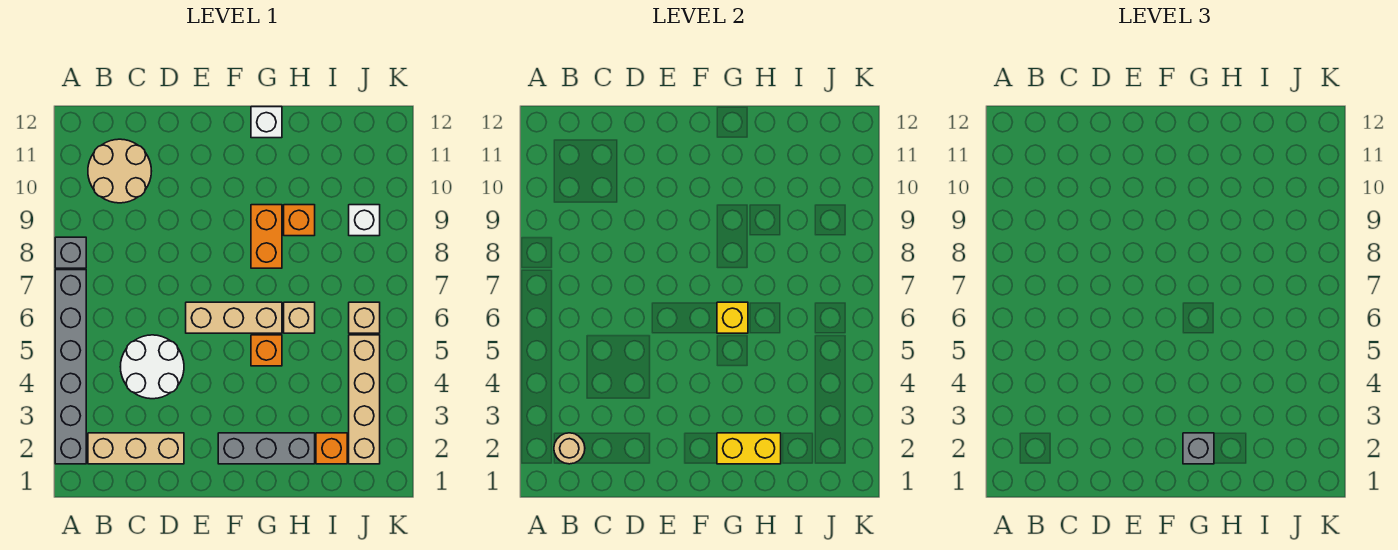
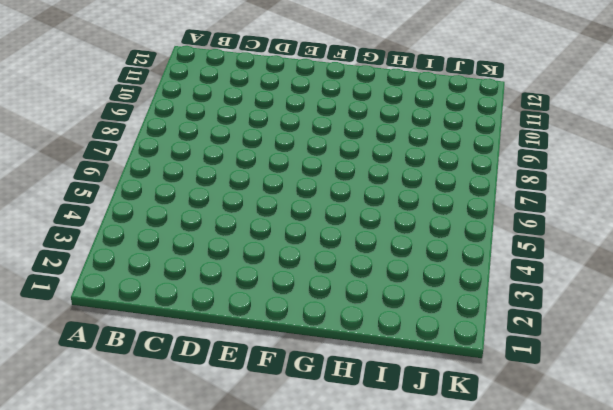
none -> grey brick A2:A7 level 1
none -> grey brick A8 level 1
none -> tan brick B2:D2 level 1

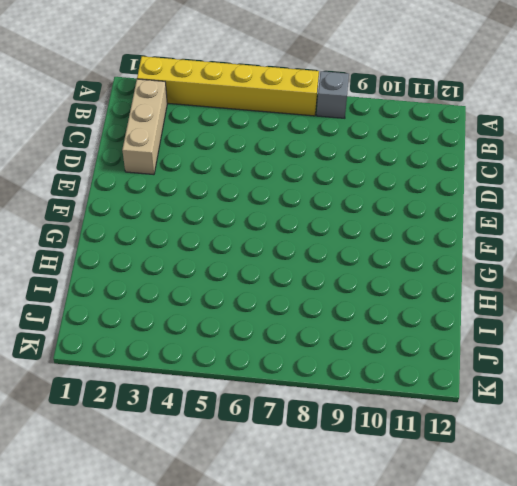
yellow brick A2:A7 level 1 -> grey brick A2:A7 level 1
none -> tan round brick B10:C11 level 1
none -> white round brick C4:D5 level 1
none -> tan brick E6:G6 level 1

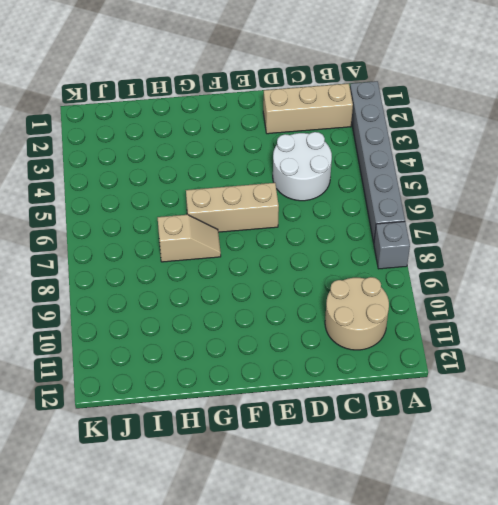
tan slope G7:H7 level 1 top H -> none
none -> grey brick F2:H2 level 1
none -> orange brick G5 level 1
none -> orange brick G8:G9 level 1

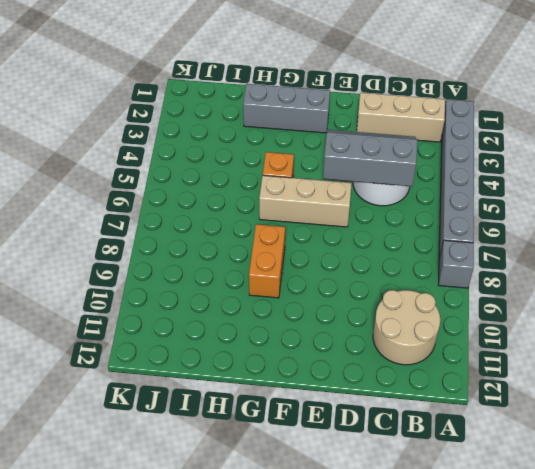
grey slope C4:E5 level 2 top 5 -> none
none -> white brick G12 level 1
none -> tan brick H6 level 1
none -> orange brick H9 level 1

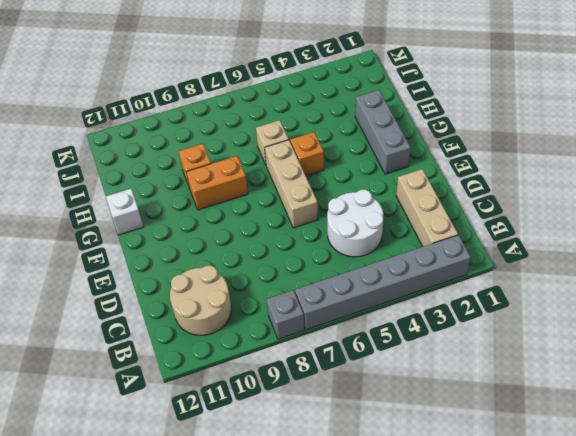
none -> orange brick I2 level 1
none -> tan brick J2:J5 level 1
none -> tan brick J6 level 1

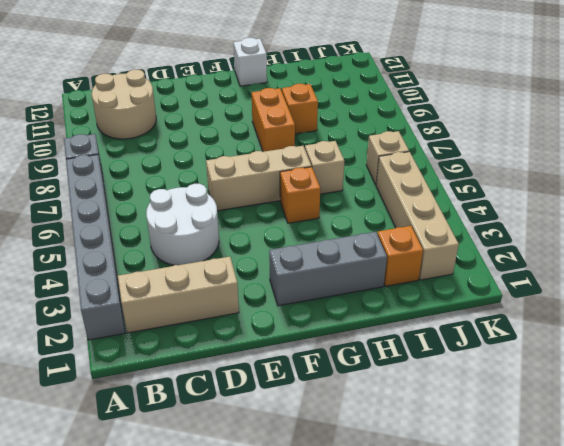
none -> white brick J9 level 1
none -> tan round brick B2 level 2
none -> yellow brick G2:H2 level 2

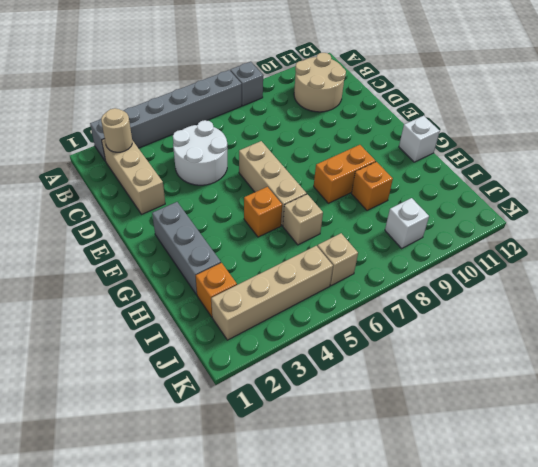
none -> yellow brick G2:H2 level 2
none -> yellow brick G6 level 2
none -> grey brick G2 level 3

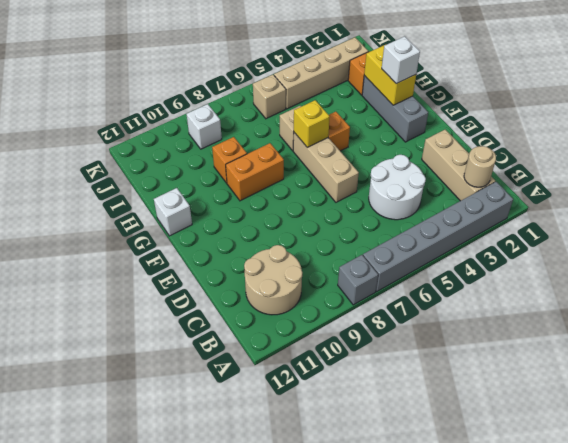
white brick G2 level 3 -> grey brick G2 level 3

